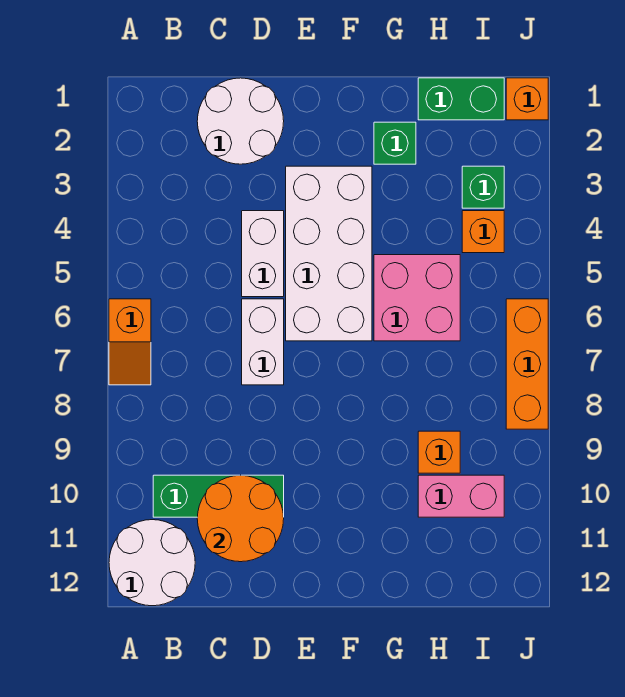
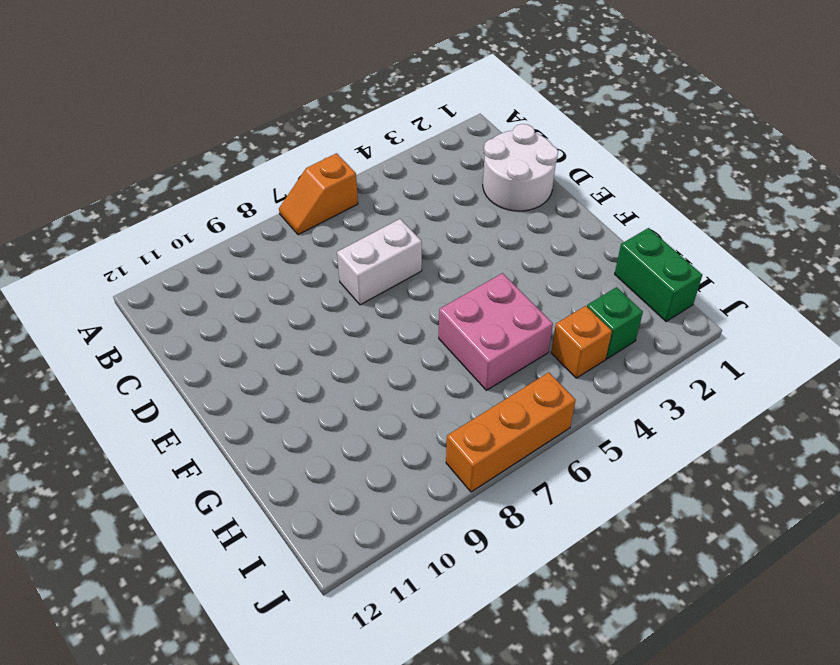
none -> white round brick A11:B12 level 1
none -> green brick B10:D10 level 1
none -> white brick D4:D5 level 1

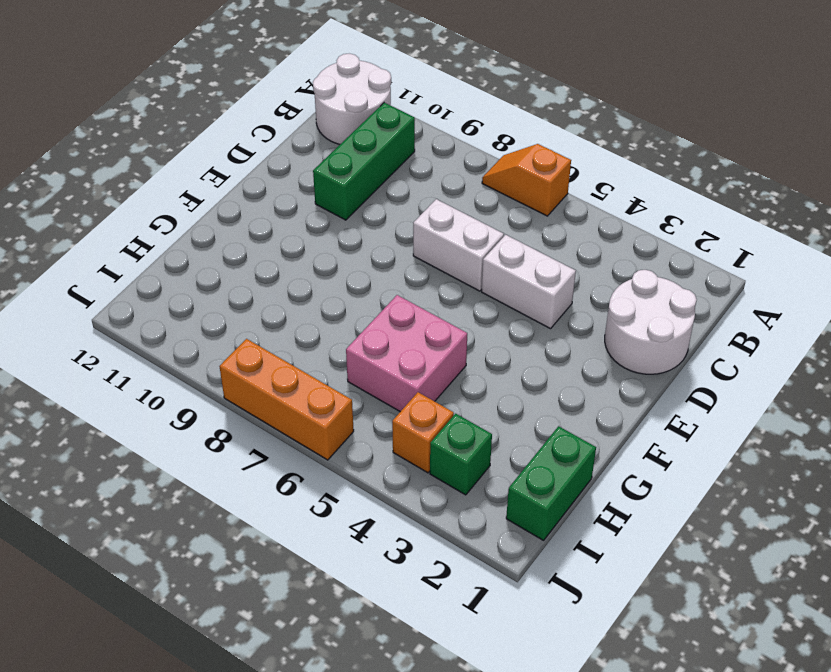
none -> white brick E3:F6 level 1
none -> green brick G2 level 1
none -> orange brick H9 level 1

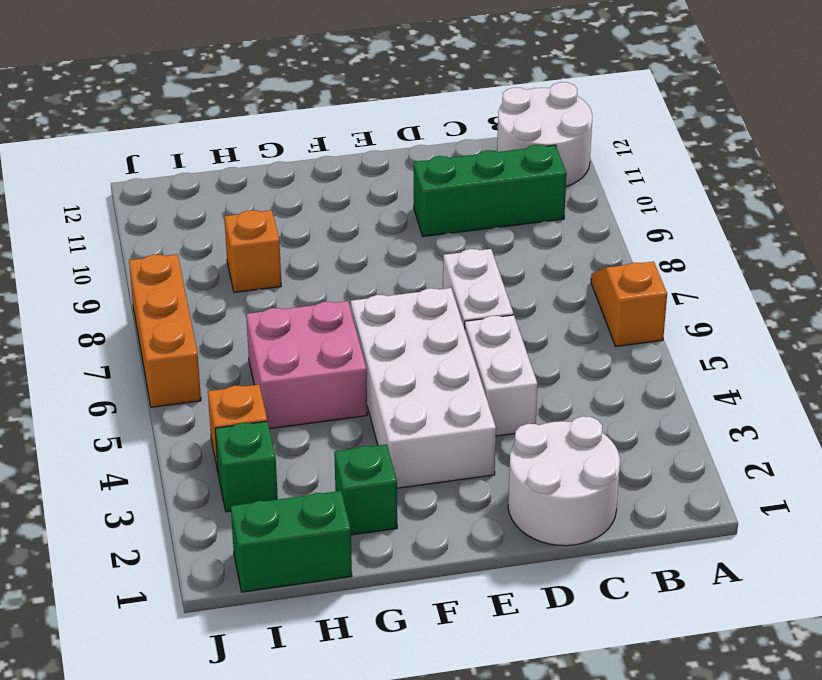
none -> pink brick H10:I10 level 1
none -> orange brick J1 level 1
none -> orange round brick C10:D11 level 2

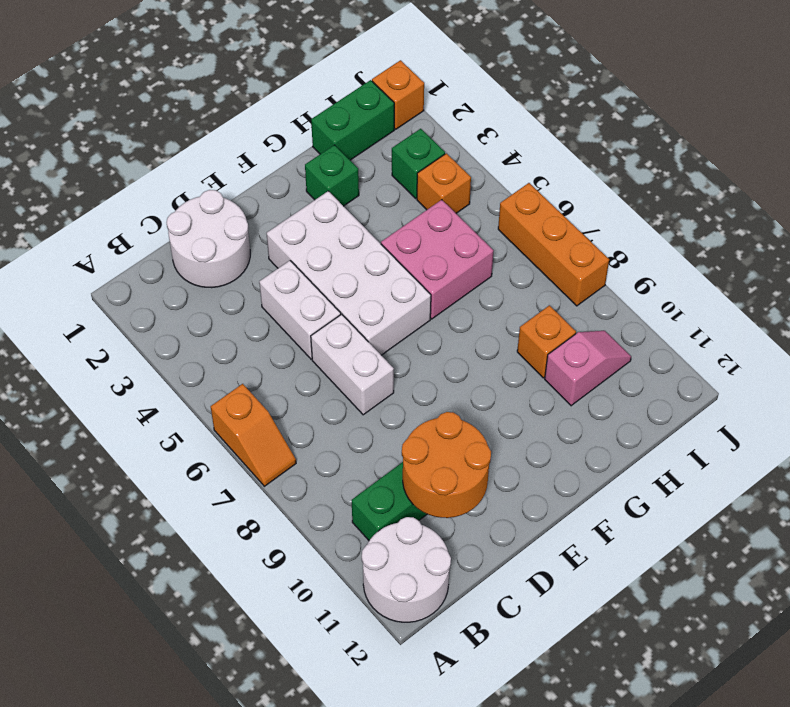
pink slope H10:I10 level 1 top H -> pink brick H10:I10 level 1

